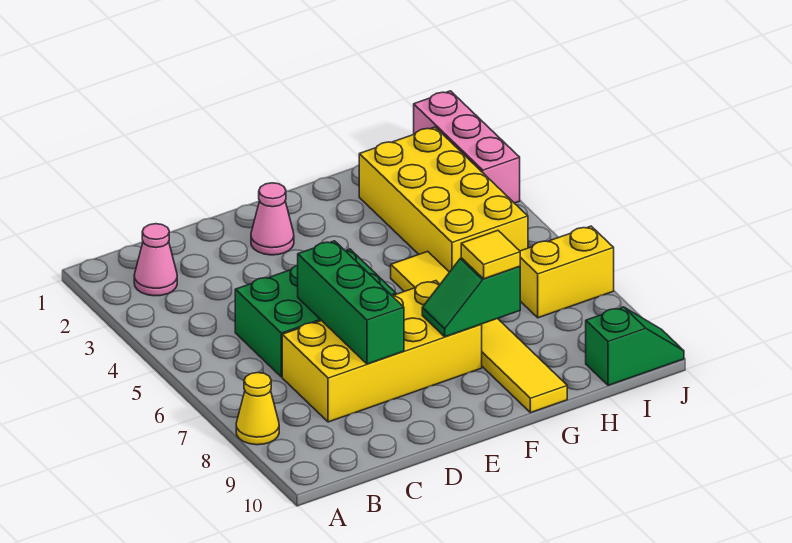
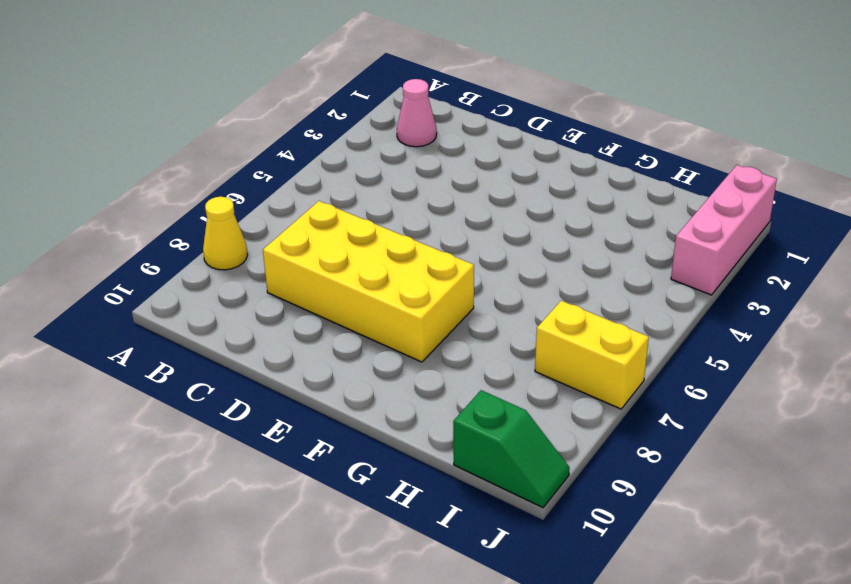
none -> green brick C5:E6 level 1
none -> pink cone E2 level 1
none -> yellow tile G5:G10 level 1

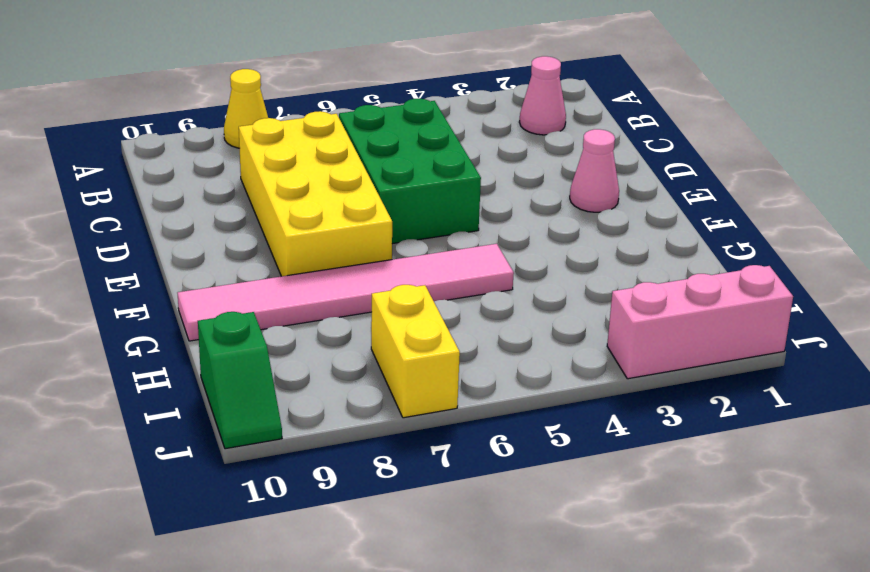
pink tile G5:G10 level 1 -> yellow tile G5:G10 level 1
none -> yellow brick H2:I5 level 1
none -> green brick D6:D8 level 2
none -> green slope F8:G8 level 2 top G

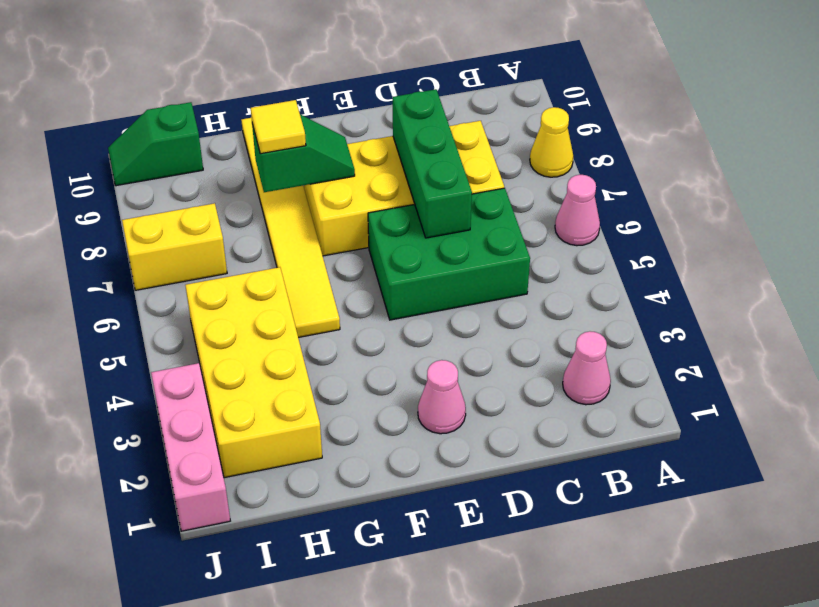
pink cone A6 level 1 -> none

